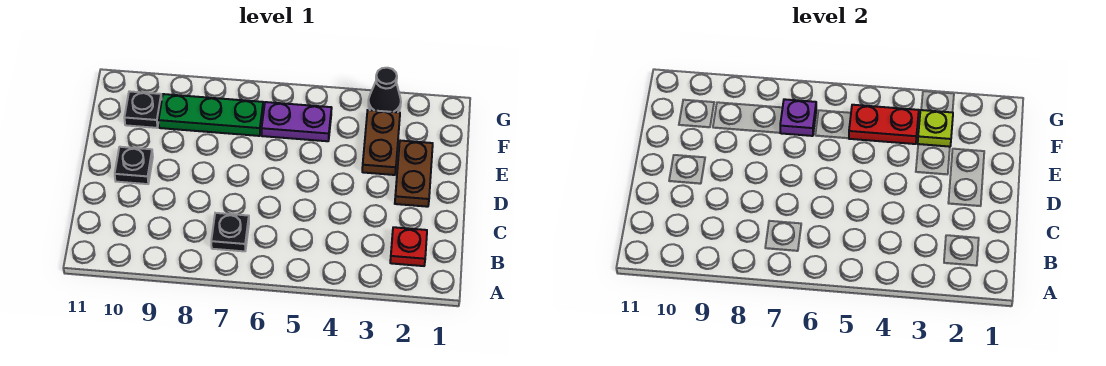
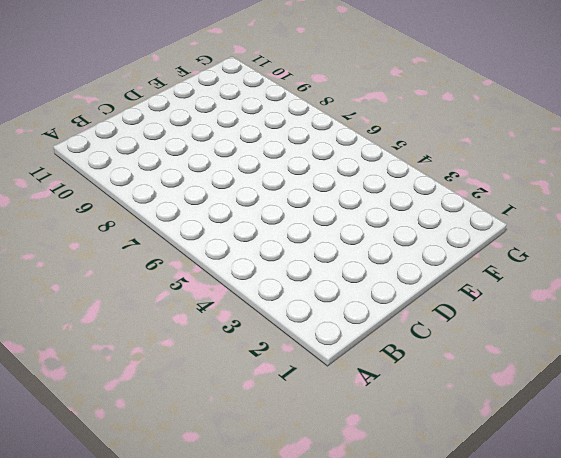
none -> red plate B2 level 1
none -> black plate B7 level 1
none -> brown plate D2:E2 level 1

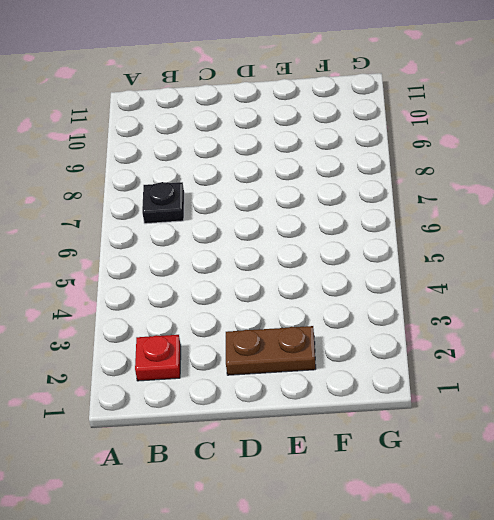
none -> black plate D10 level 1
none -> brown plate E3:F3 level 1
none -> purple plate F5:F6 level 1

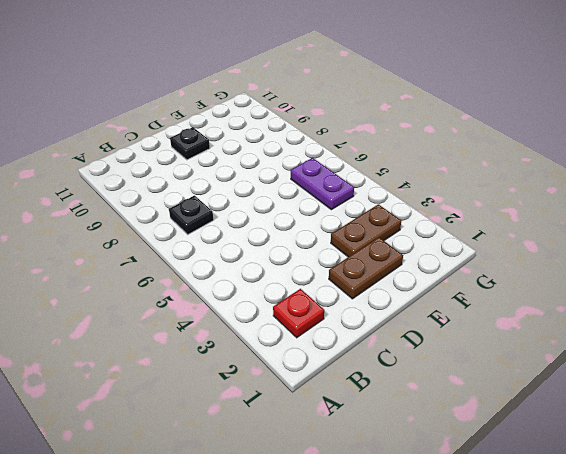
none -> green plate F7:F9 level 1
none -> black plate F10 level 1
none -> black cone G3 level 1

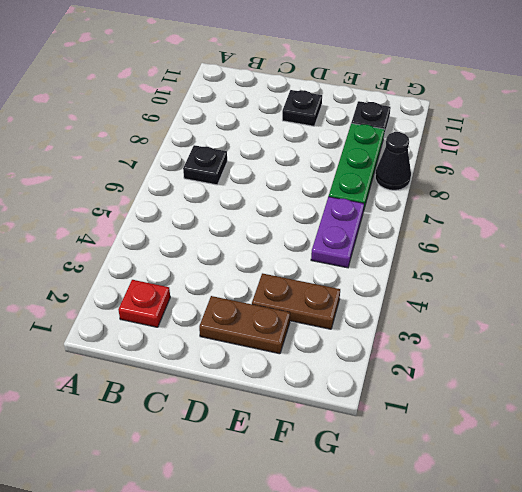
black cone G8 level 1 -> black cone G3 level 1
none -> lime plate F3 level 2
none -> red plate F4:F5 level 2
none -> purple plate F7 level 2

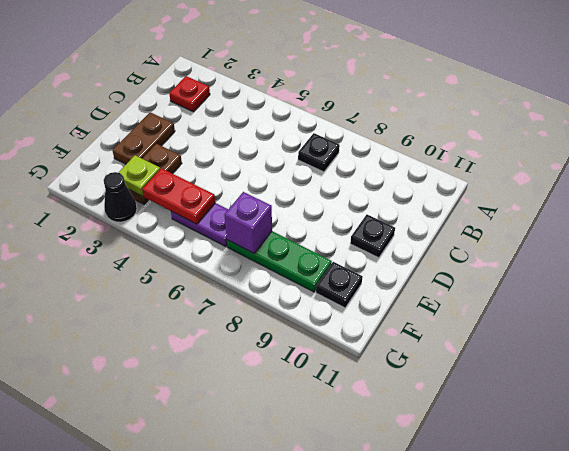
purple brick F7 level 2 -> purple plate F7 level 2

